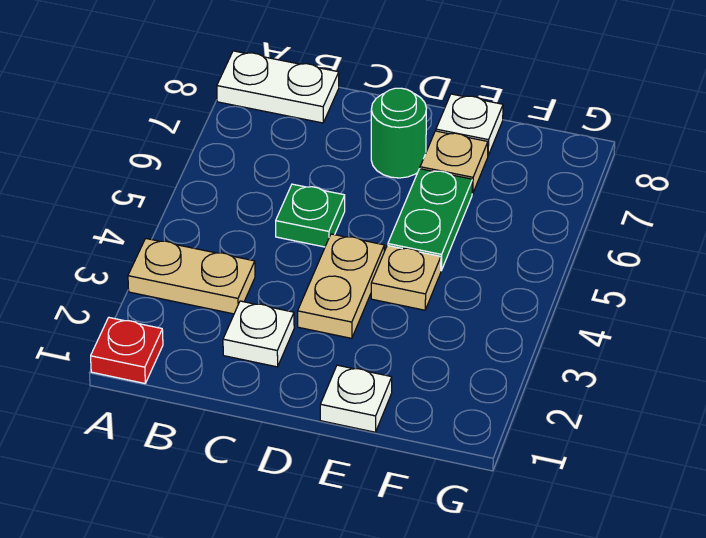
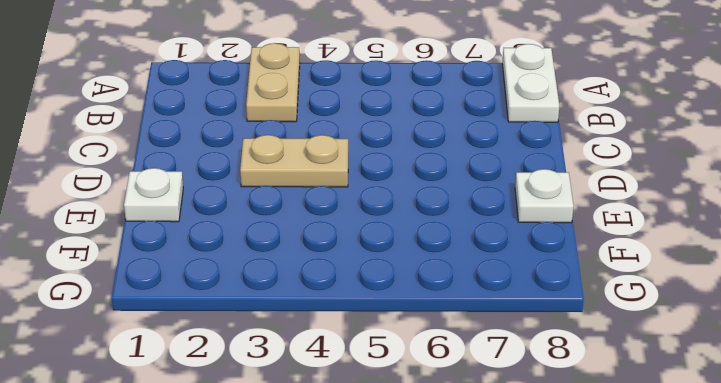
none -> red plate A1 level 1
none -> white plate C2 level 1
none -> green plate C5 level 1

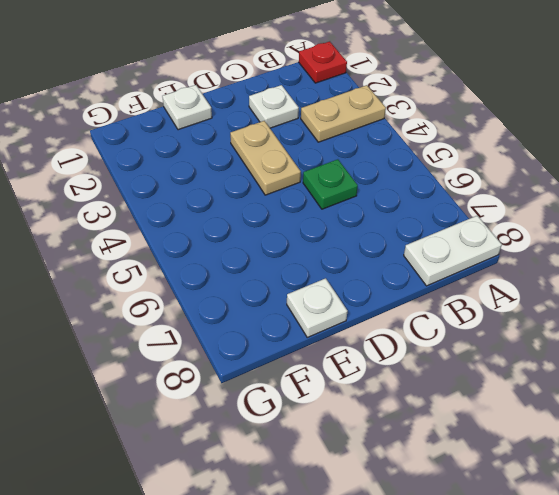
none -> green round brick D7 level 1
none -> tan plate E4 level 1
none -> green plate E5:E6 level 1

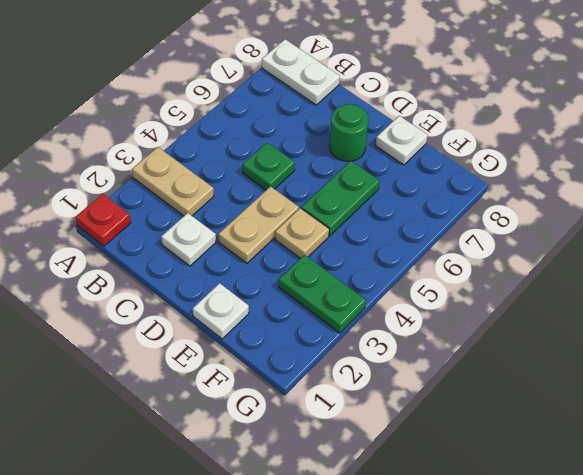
green plate F3:G3 level 1 -> none
none -> tan plate E7 level 1

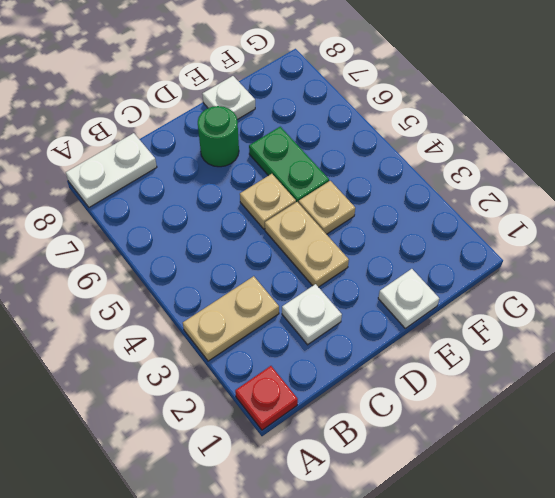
tan plate D5 level 1 -> tan plate E7 level 1
none -> green plate C5 level 1

